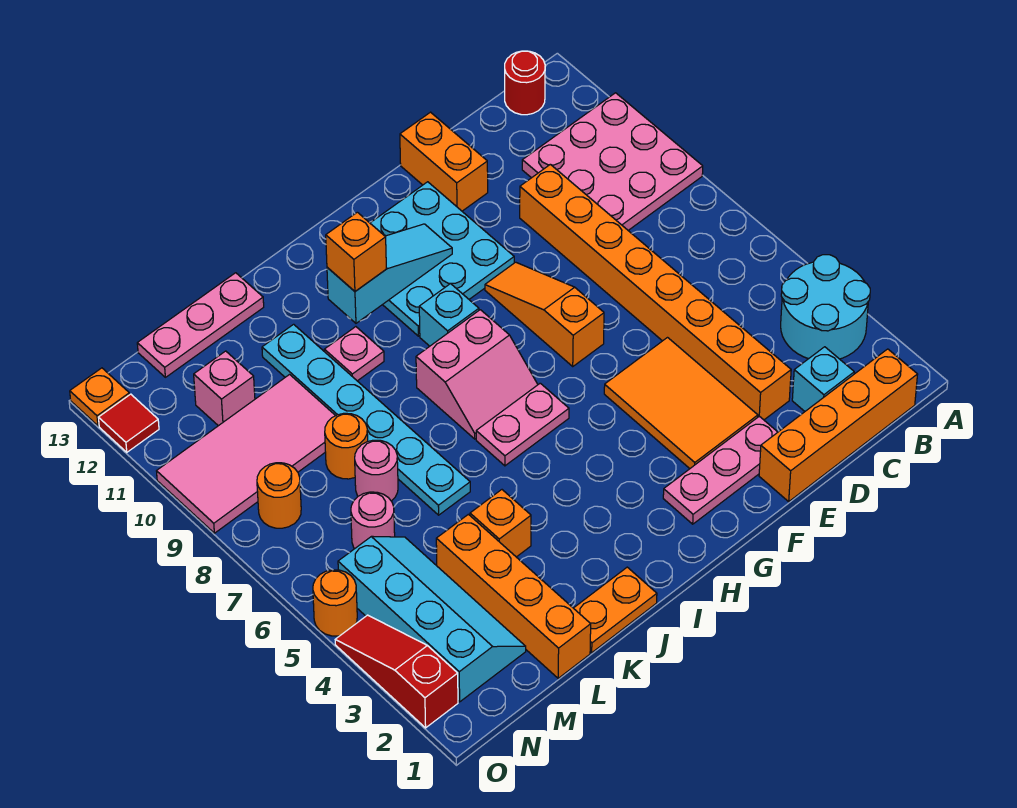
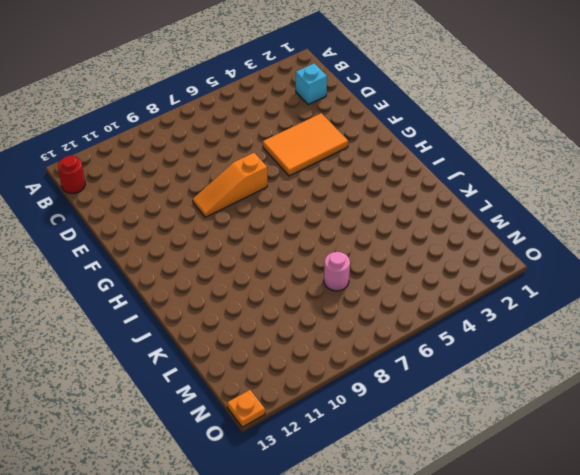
none -> cyan round brick A3:B4 level 1
none -> pink plate A9:C11 level 1
none -> orange brick B1:E1 level 1
none -> orange brick D3:D10 level 1

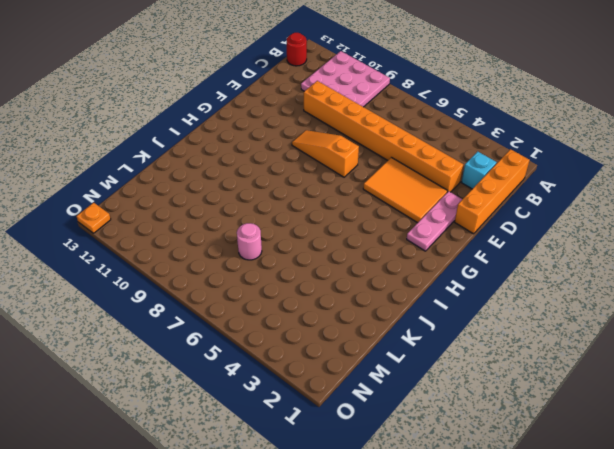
none -> cyan round brick A3:B4 level 1
none -> orange brick E12:E13 level 1
none -> cyan plate F10:H12 level 1
none -> pink plate H6:I6 level 1

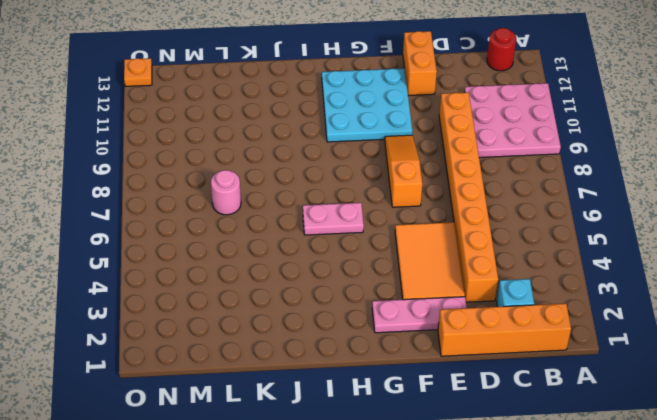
none -> cyan round brick A3:B4 level 1
none -> pink slope H7:I8 level 1 top 8
none -> cyan brick H9 level 1
none -> orange plate J1:K1 level 1

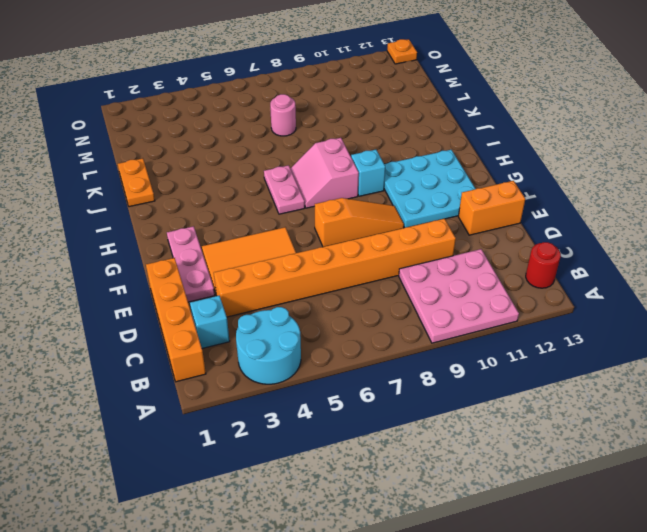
none -> pink plate J10 level 1
none -> orange brick K4 level 1
none -> cyan plate K6:K11 level 1
none -> pink plate K13:M13 level 1

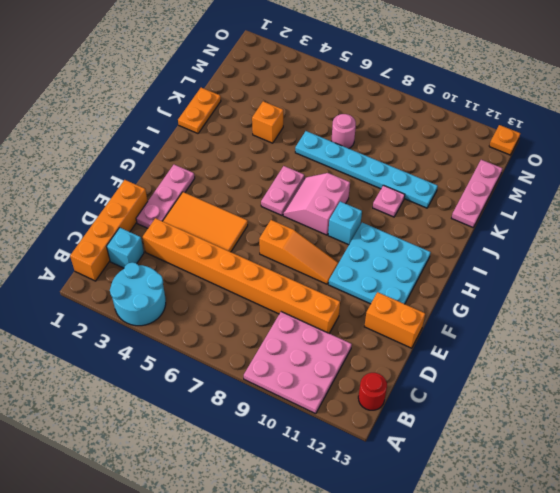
none -> orange brick L1:L4 level 1
none -> orange round brick L8 level 1
none -> pink tile L9:O10 level 1
none -> cyan slope M2:N5 level 1 top N

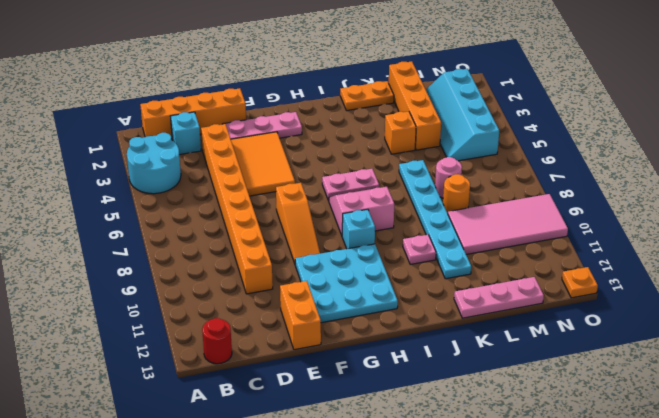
none -> pink plate A9:C11 level 1
none -> pink round brick M6 level 1
none -> pink brick M11 level 1
none -> orange round brick N8 level 1

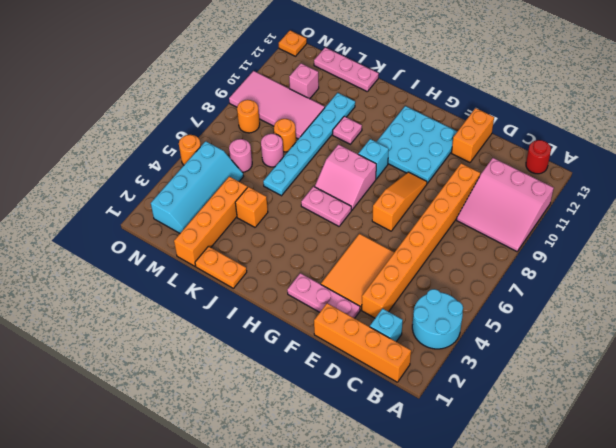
pink slope A9:C11 level 1 top 11 -> pink plate A9:C11 level 1
none -> red slope O2:O4 level 1 top 2
none -> red tile O12 level 1
none -> cyan slope G11:I11 level 2 top I
none -> orange brick I11 level 3

